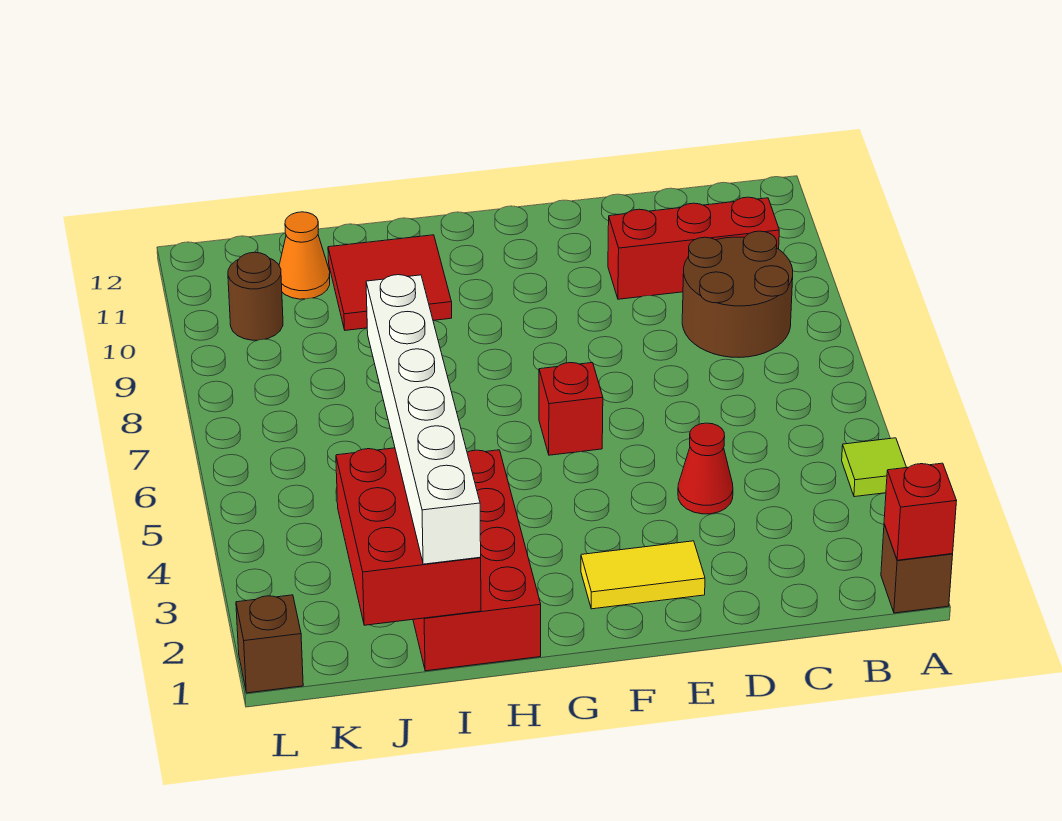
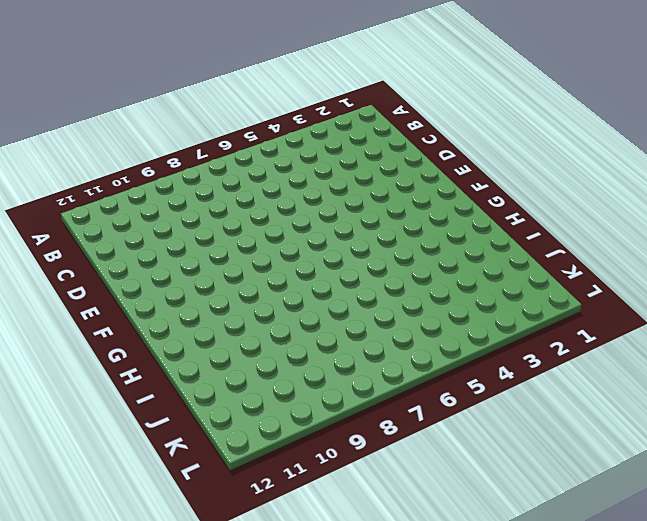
none -> brown brick A1 level 1
none -> lime tile A4 level 1
none -> brown round brick B8:C9 level 1

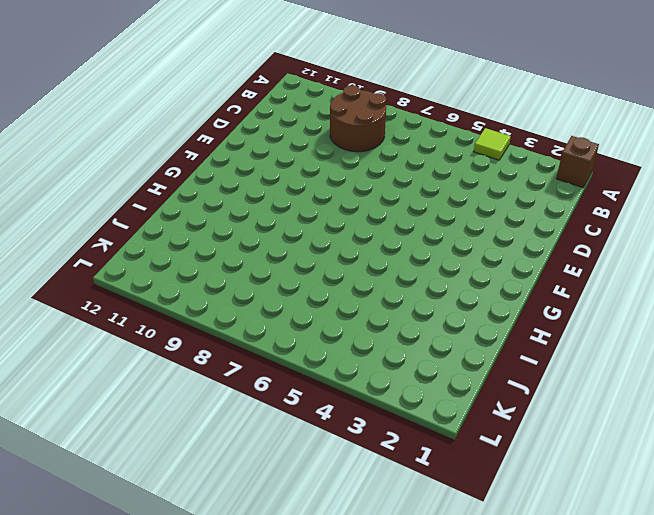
none -> red brick B10:D10 level 1
none -> red cone D4 level 1
none -> yellow tile E2:F2 level 1

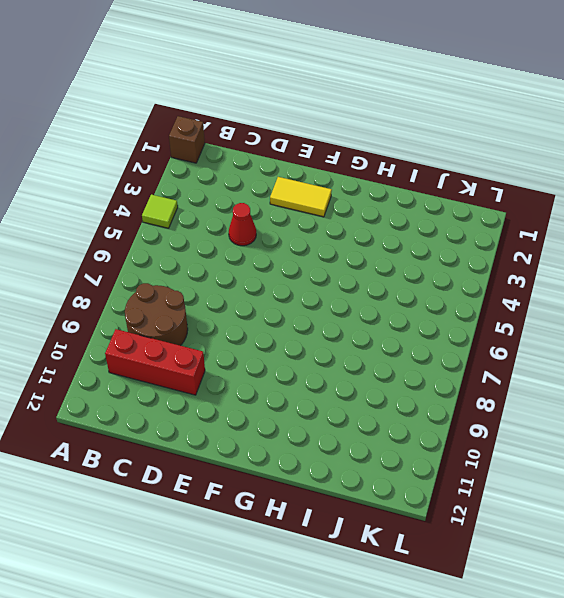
none -> red brick F6 level 1
none -> red brick H1:I4 level 1
none -> red tile H10:I11 level 1

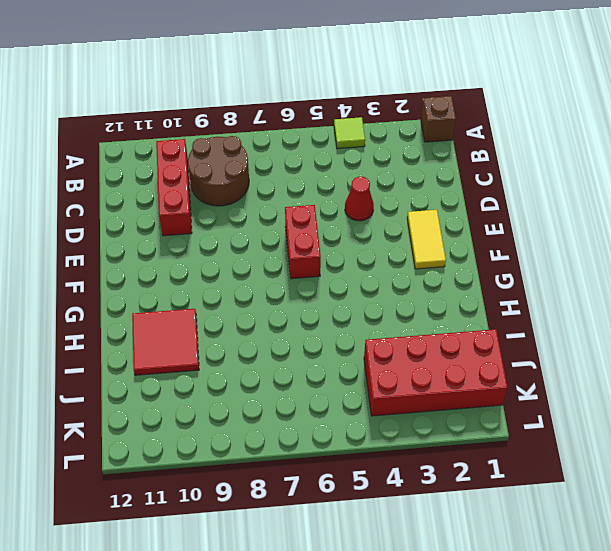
red brick E6:F6 level 1 -> red brick F6 level 1
red brick J1:K4 level 1 -> red brick H1:I4 level 1
none -> orange cone J11 level 1
none -> brown round brick K10 level 1
none -> brown brick L1 level 1

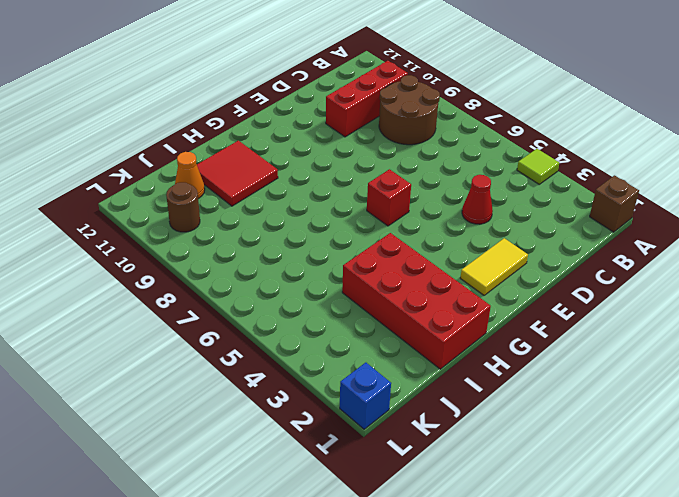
blue brick L1 level 1 -> brown brick L1 level 1
none -> red brick A1 level 2
none -> red brick I1:J3 level 2
none -> white brick I1:I6 level 3

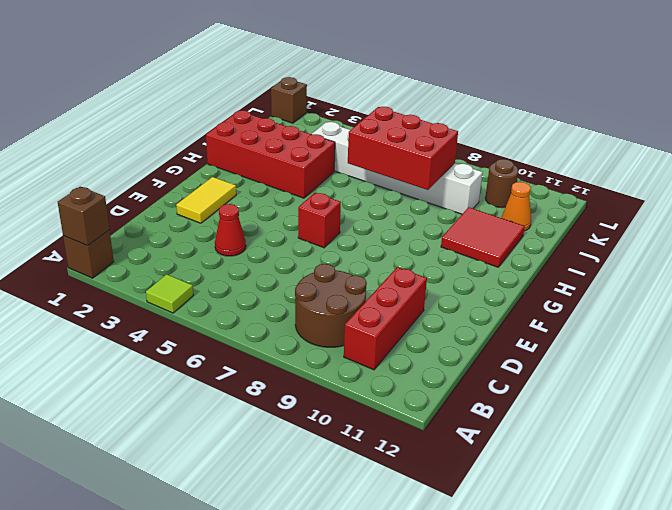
brown brick A1 level 2 -> red brick A1 level 2
red brick I6:J8 level 2 -> red brick I1:J3 level 2
white brick J4:J9 level 1 -> white brick I1:I6 level 3

